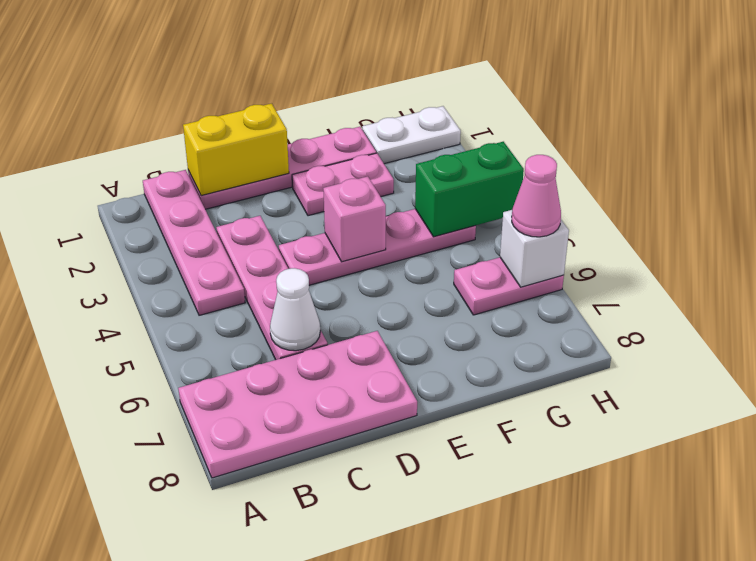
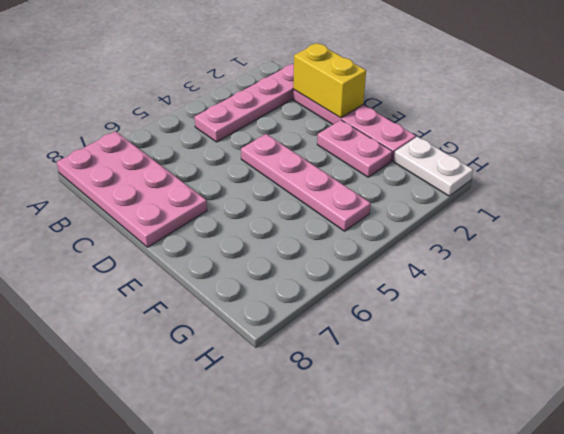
none -> pink plate C3:C6 level 1
none -> pink plate G6:H6 level 1
none -> white cone C6 level 2

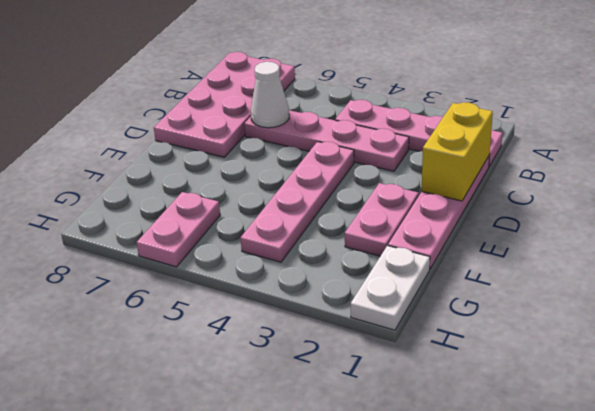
none -> pink brick E4 level 2
none -> green brick G4:H4 level 2
none -> white brick H6 level 2

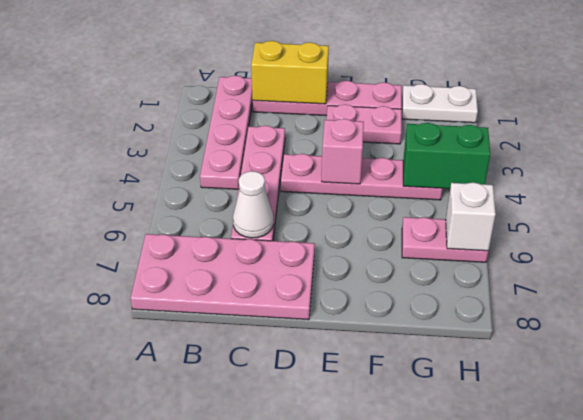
none -> pink cone H6 level 3

